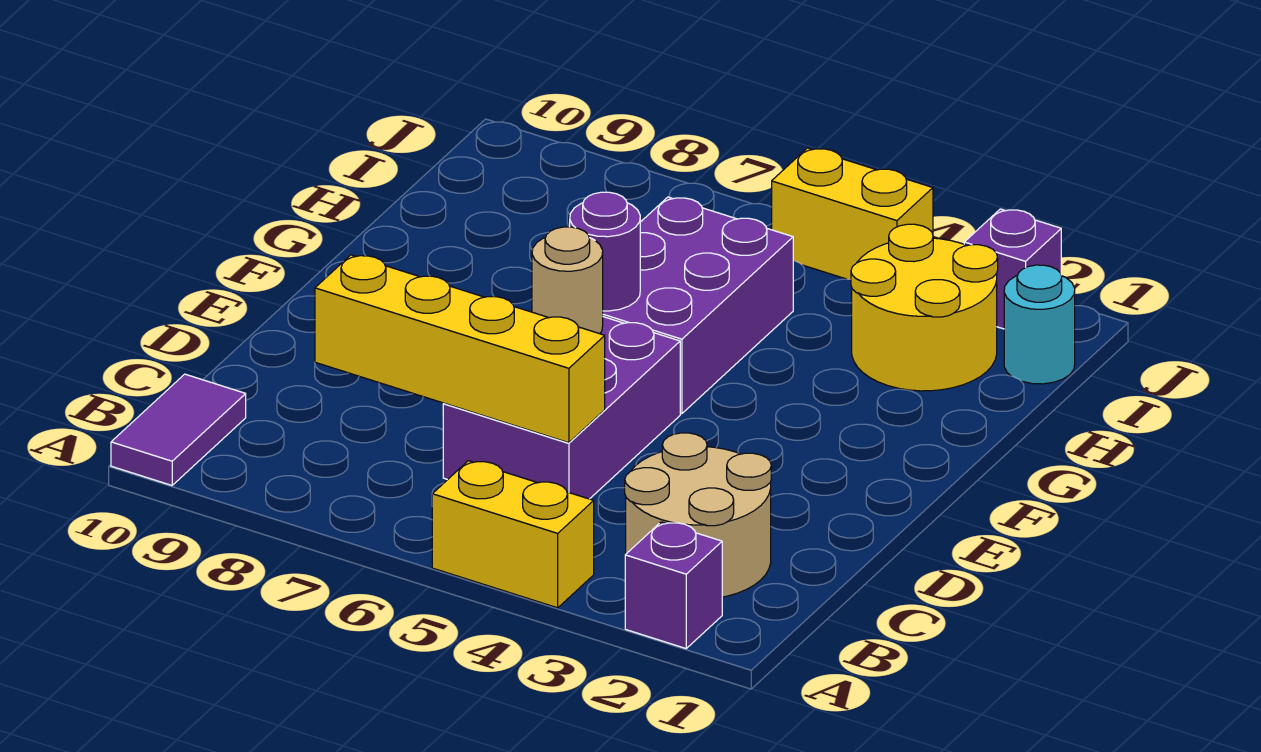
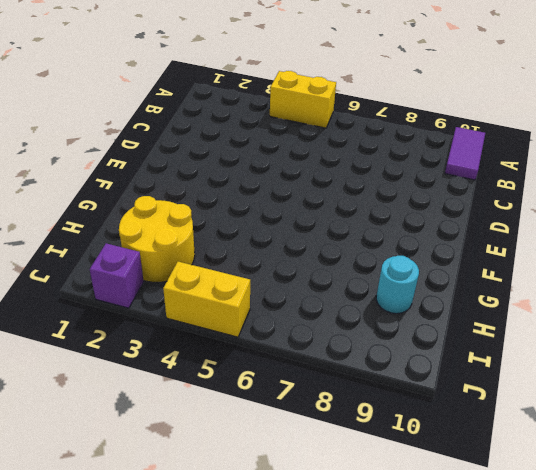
cyan round brick H9 level 1 -> cyan round brick I1 level 1
none -> purple brick A2 level 1
none -> tan round brick B2:C3 level 1
none -> purple brick C5:E6 level 1

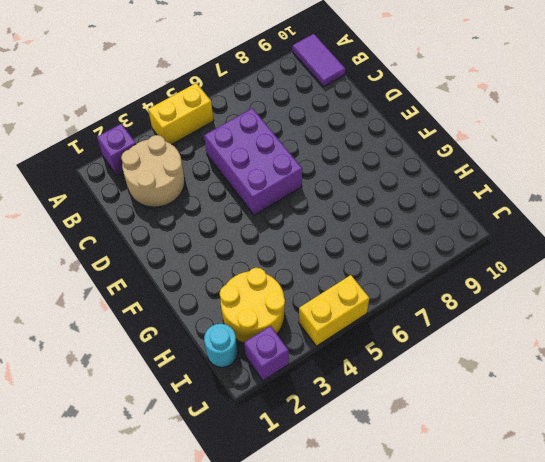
none -> purple brick F5:H6 level 1
none -> yellow brick C5:C8 level 2
none -> tan round brick E6 level 2

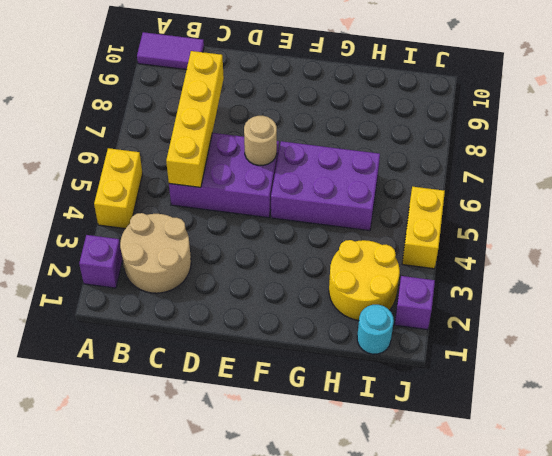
none -> purple round brick F6 level 2

